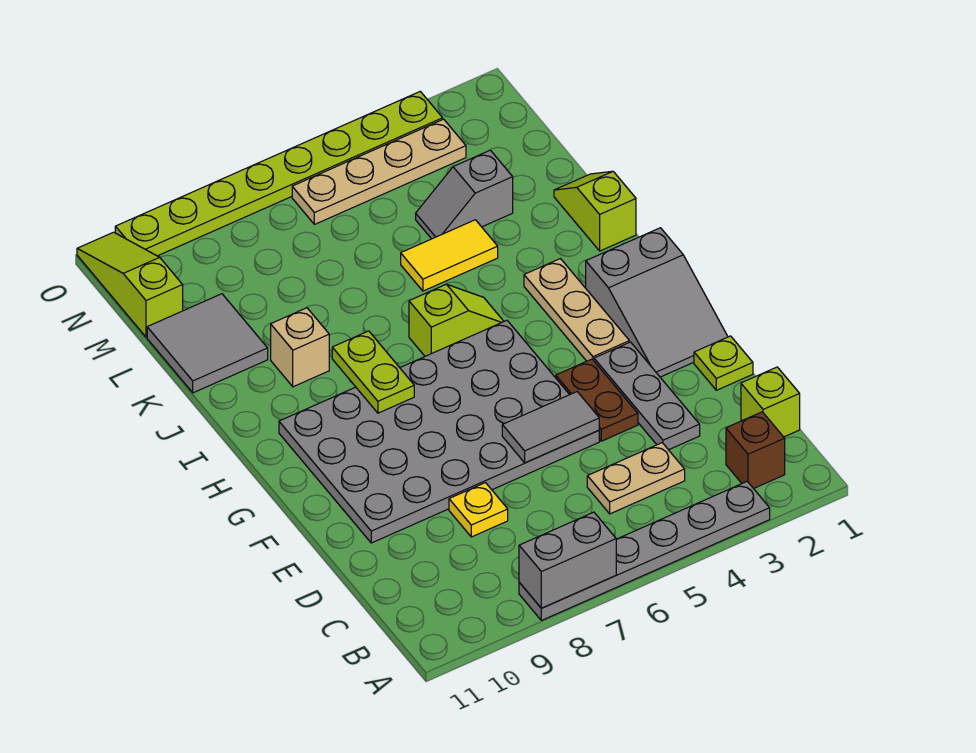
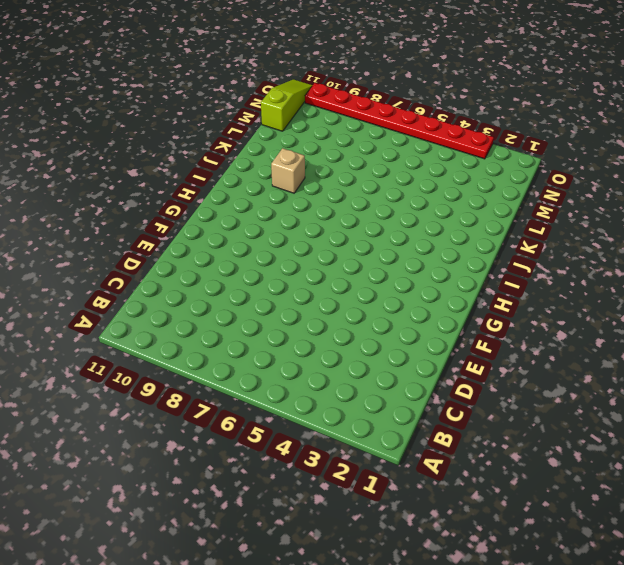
red plate O3:O10 level 1 -> lime plate O3:O10 level 1
none -> grey plate A3:A8 level 1
none -> brown brick B2 level 1
none -> lime brick C1 level 1

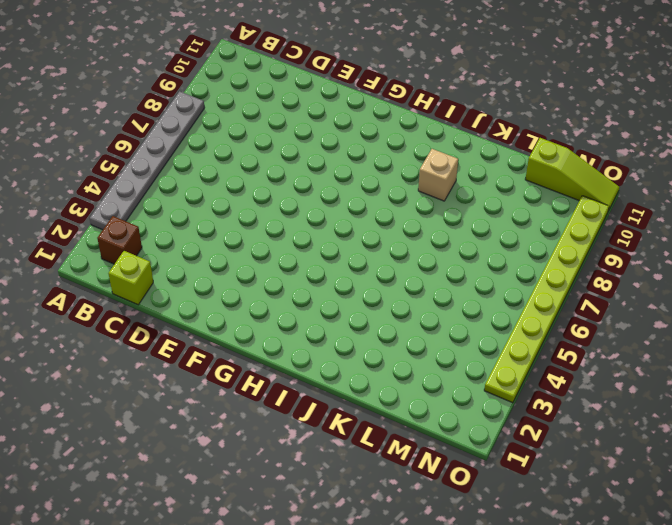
none -> tan plate C4:C5 level 1
none -> grey plate D3:F3 level 1
none -> yellow plate D8 level 1

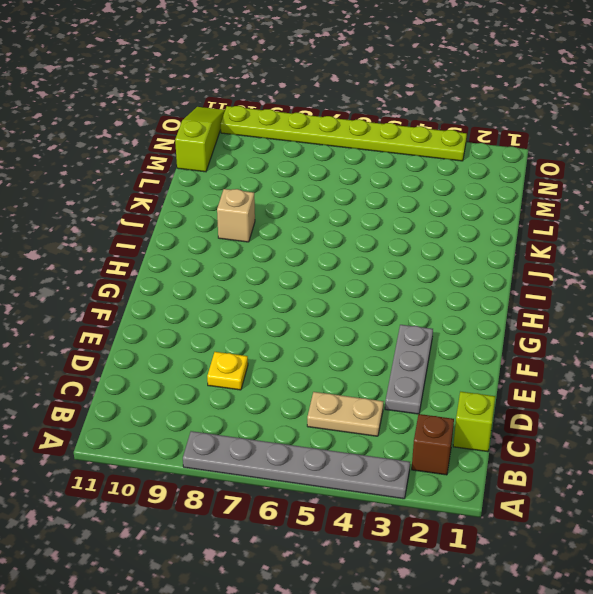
none -> lime plate E1 level 1
none -> brown plate E4:F4 level 1
none -> grey plate E5:H10 level 1

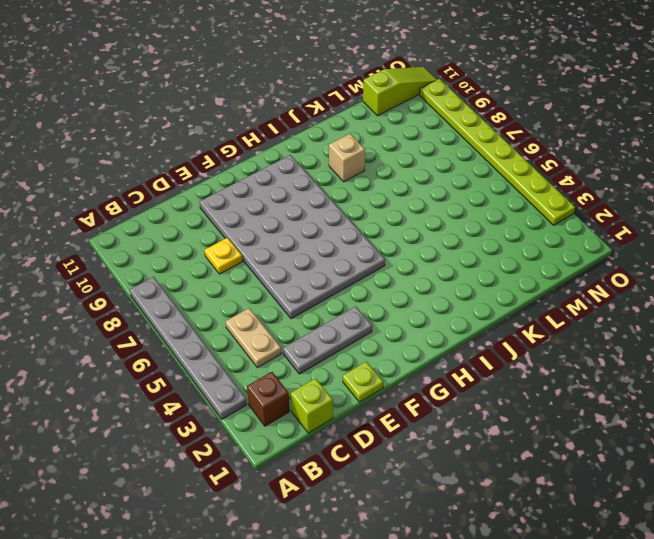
none -> brown plate E4:F4 level 1
none -> grey slope F1:H2 level 1 top H
none -> tan plate G3:I3 level 1

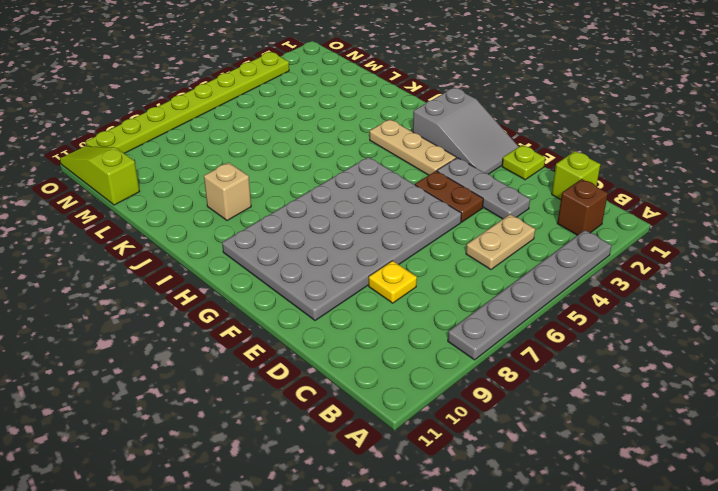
none -> lime slope I5:I6 level 1 top 6
none -> lime slope J1:K1 level 1 top J
none -> yellow tile K4:K5 level 1

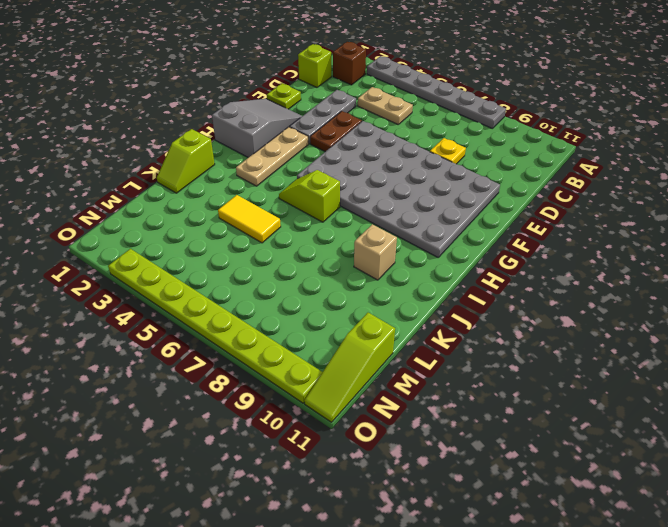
none -> grey tile K10:L11 level 1
none -> grey slope L3:L4 level 1 top 3
none -> tan plate N3:N6 level 1

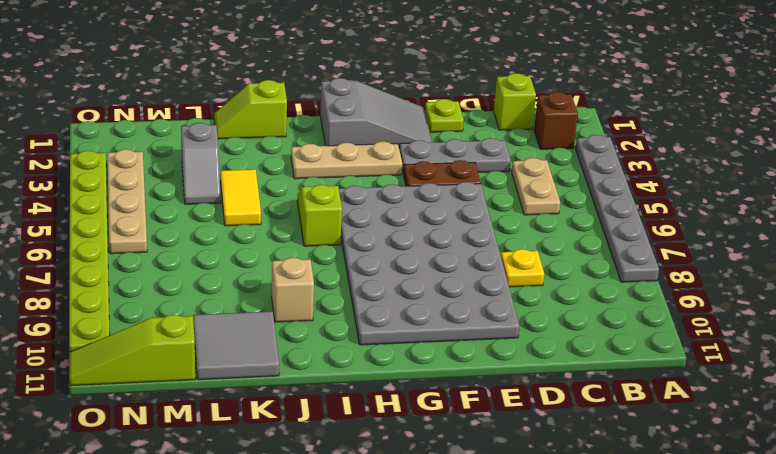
none -> grey brick A7:A8 level 2
none -> grey tile E5:E6 level 2
none -> lime plate H8:I8 level 2

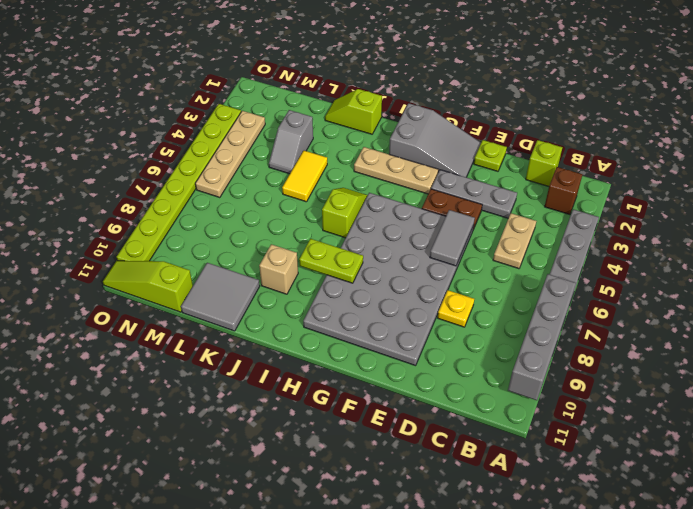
grey brick A7:A10 level 2 -> grey brick A7:A8 level 2

